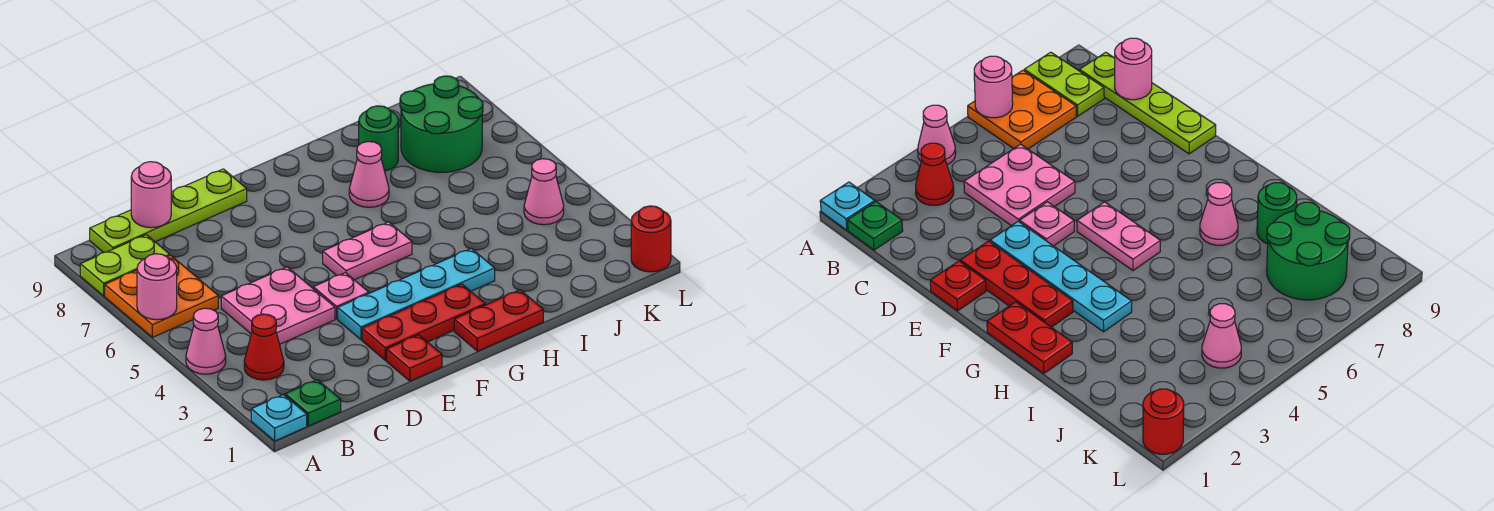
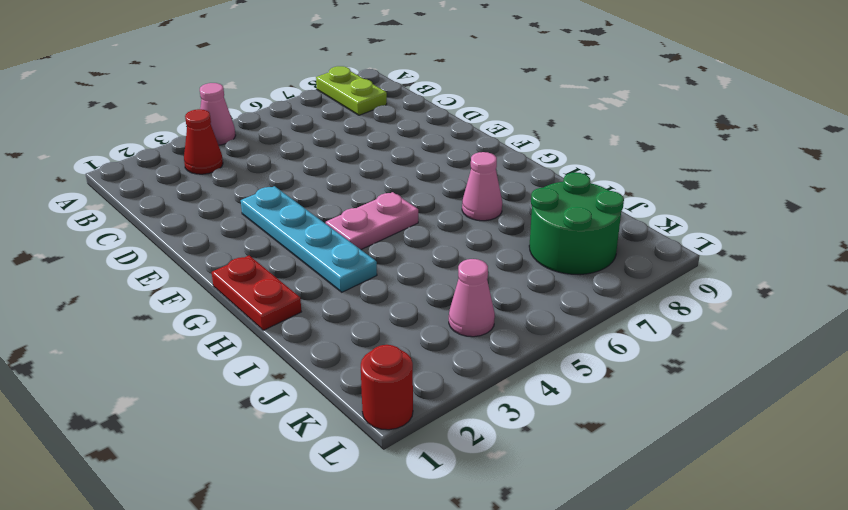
pink plate G4:G5 level 1 -> pink plate F5:G5 level 1
none -> cyan plate A1 level 1
none -> orange plate A6:B7 level 1
none -> green plate B1 level 1

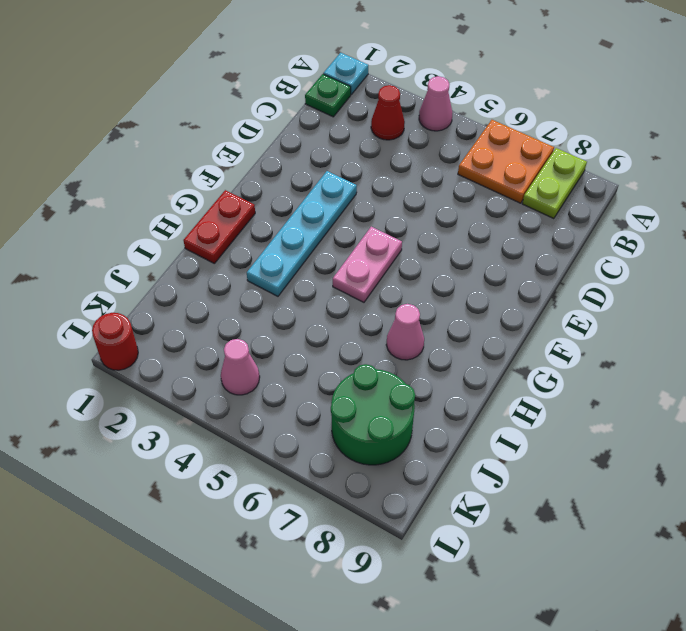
none -> lime plate B9:E9 level 1
none -> pink plate C4:D5 level 1
none -> red plate E1 level 1

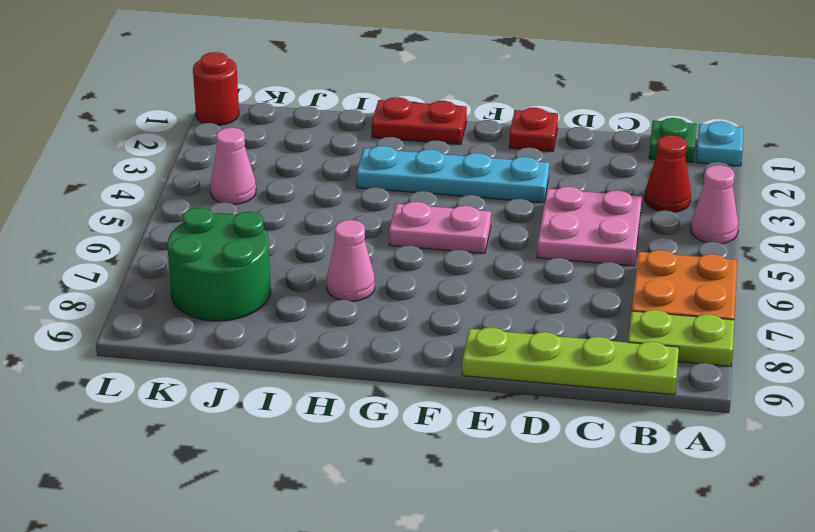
none -> red plate E2:G2 level 1
none -> pink plate E4 level 1
none -> green round brick I8 level 1

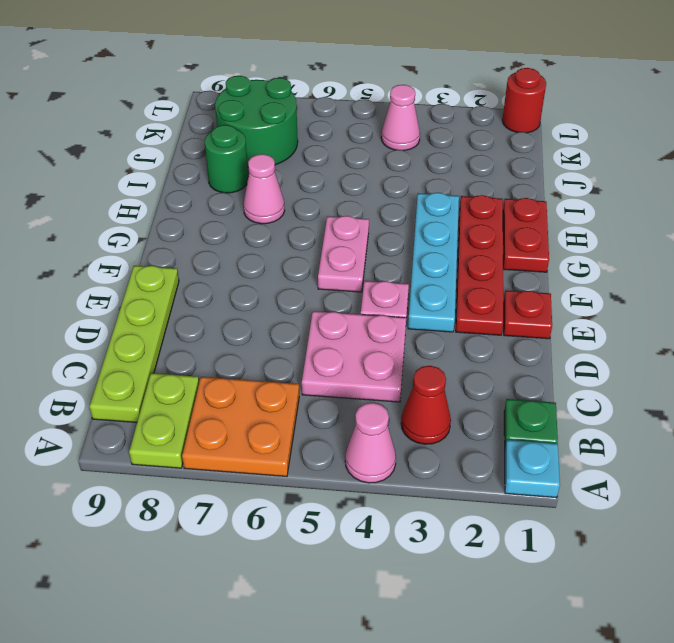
red plate E2:H2 level 1 -> red plate E2:G2 level 1
none -> pink round brick A6 level 2
none -> pink round brick C9 level 2

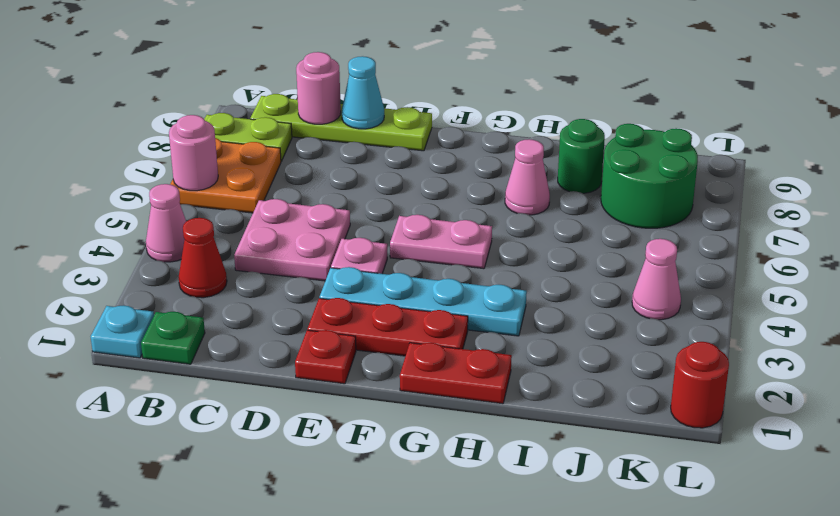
cyan cone D9 level 2 -> none

